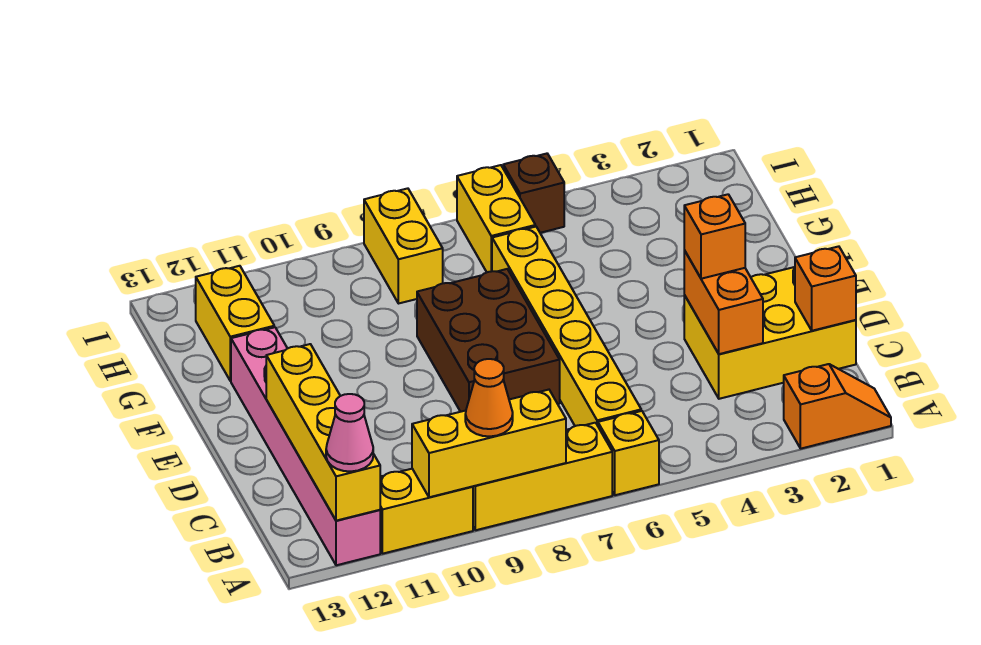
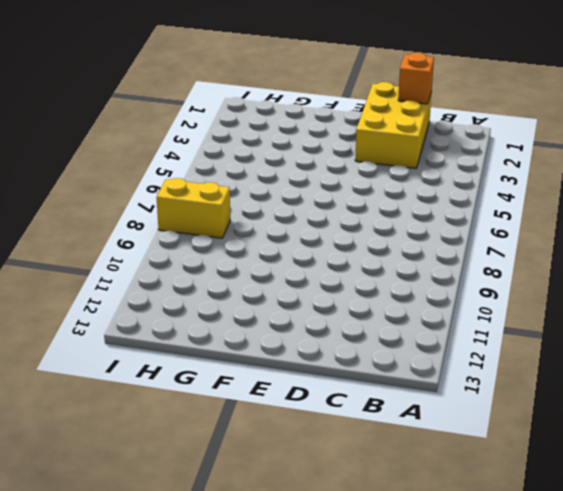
none -> orange slope A1:A2 level 1 top 2
none -> yellow brick A6 level 1
none -> yellow brick A7:A9 level 1

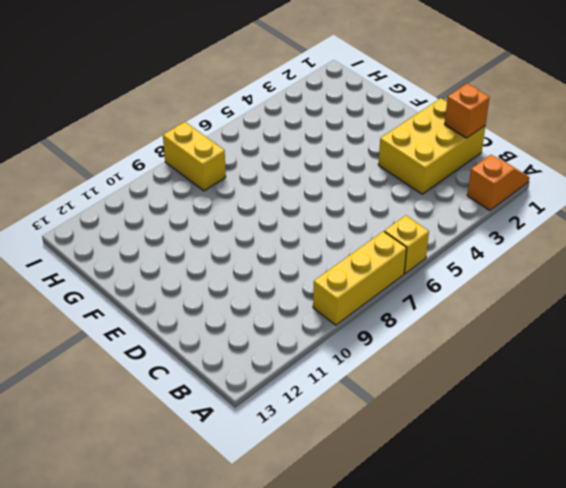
none -> yellow brick A10:A11 level 1
none -> pink brick A12:F12 level 1
none -> yellow brick B6:G6 level 1

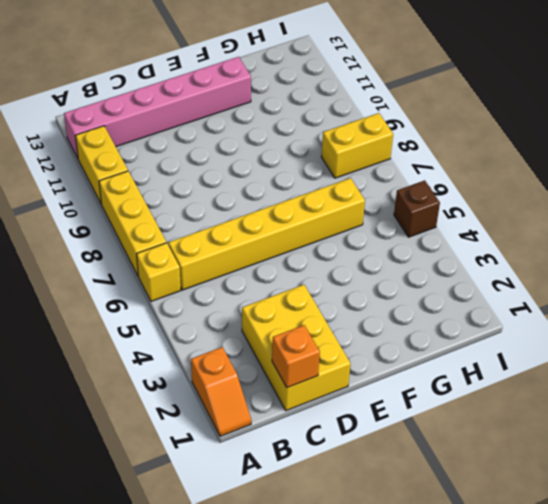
none -> brown brick D7:F8 level 1
none -> yellow brick G12:H12 level 1
none -> yellow brick H6:I6 level 1

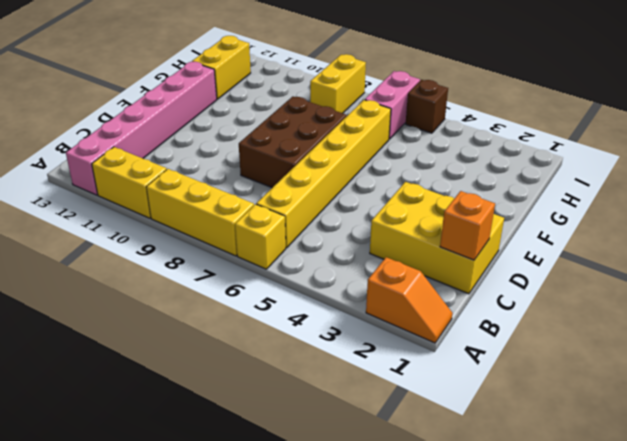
pink brick H6:I6 level 1 -> yellow brick H6:I6 level 1
none -> yellow brick A8:A10 level 2
none -> yellow brick A12:D12 level 2
none -> orange brick C3:D3 level 2

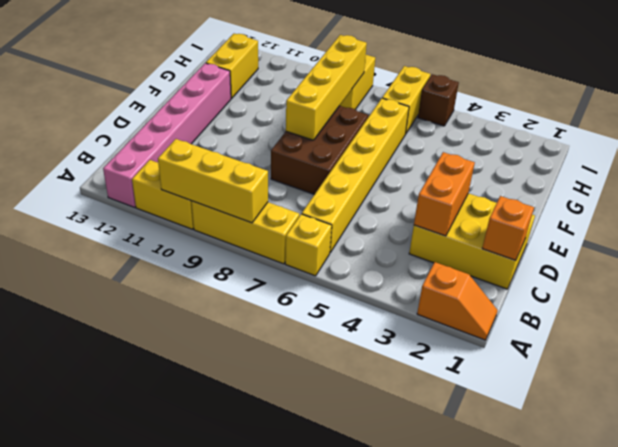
yellow brick E8:H8 level 2 -> yellow brick A12:D12 level 2
none -> orange cone A9 level 3
none -> pink cone A12 level 3
none -> orange brick D3 level 3

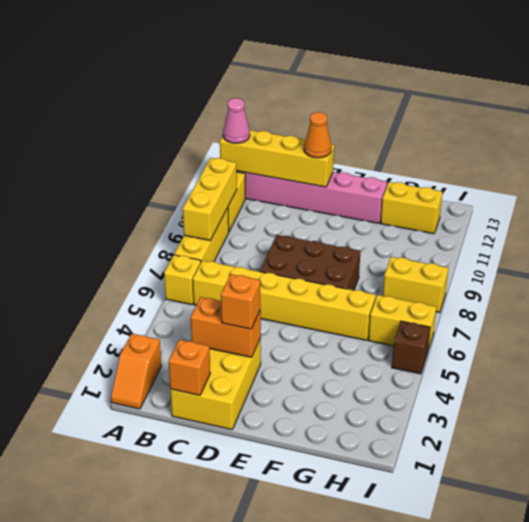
orange cone D12 level 3 -> orange cone A9 level 3

